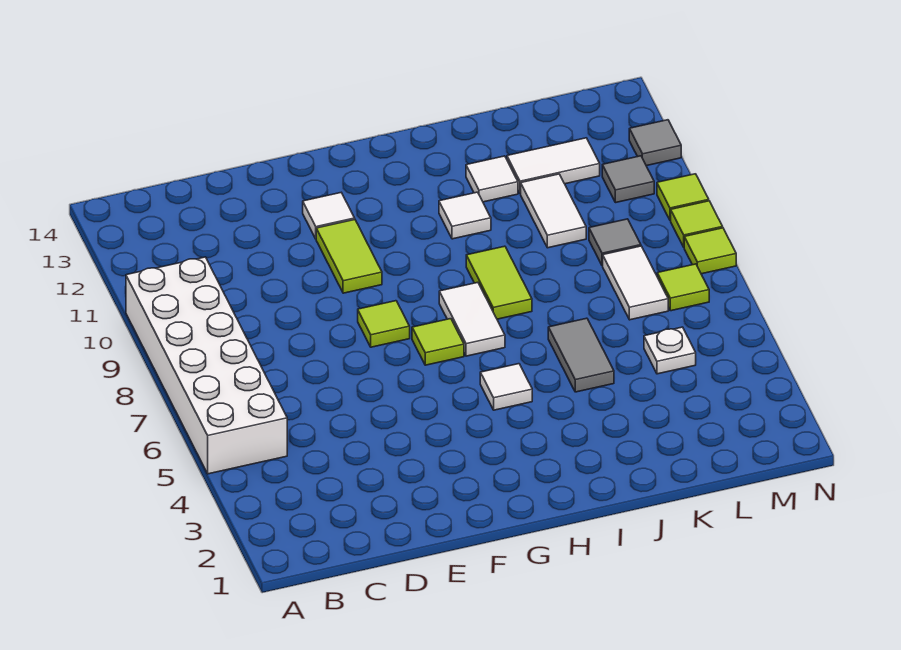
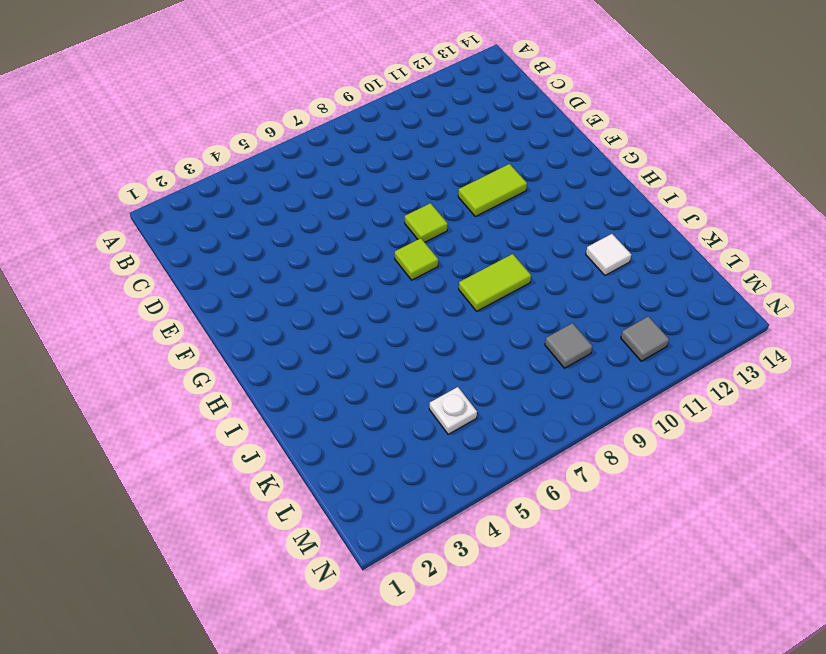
none -> white brick A5:B10 level 1
none -> white tile F12 level 1
none -> white tile H5 level 1

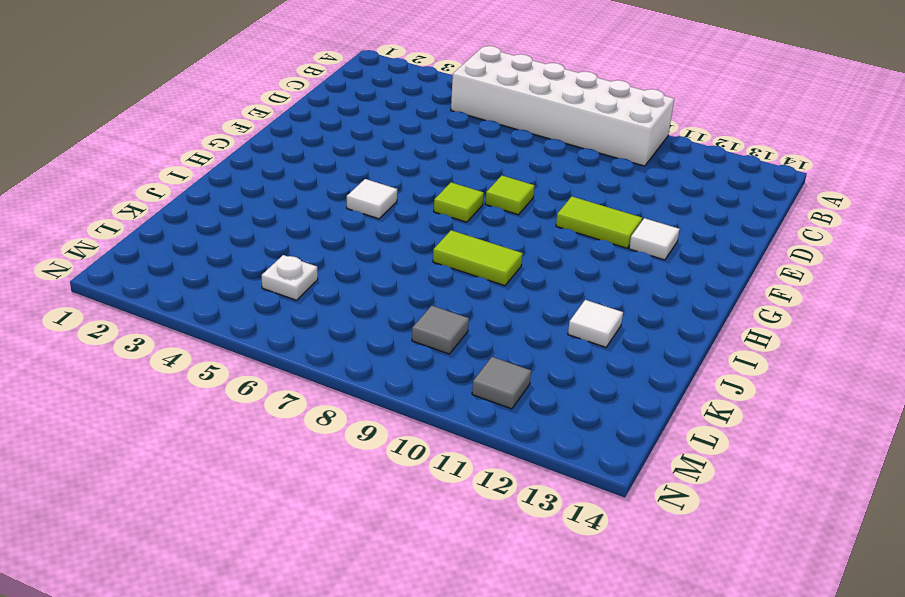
none -> white tile H7:H8 level 1
none -> white tile I11 level 1
none -> grey tile J5:J6 level 1

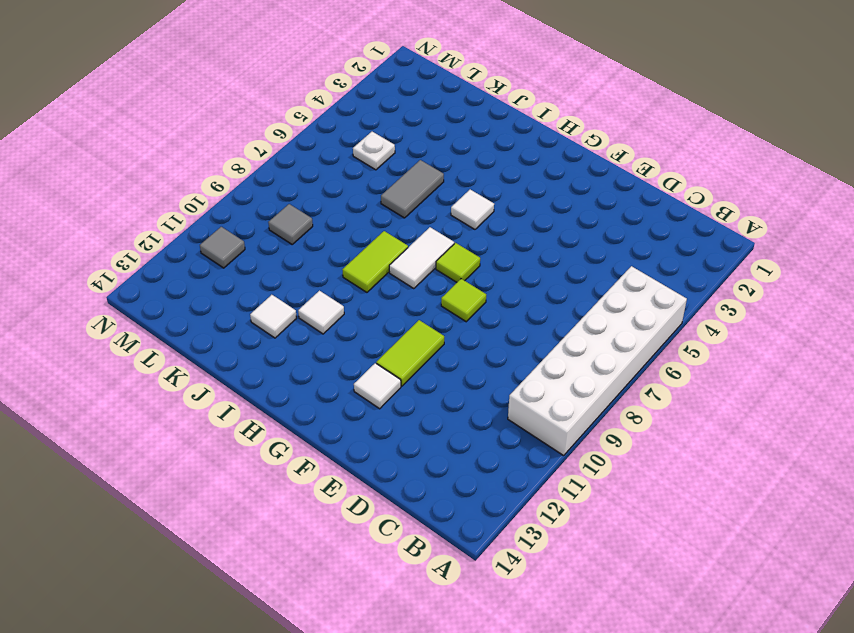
none -> white tile K10:K11 level 1
none -> white tile K12:L12 level 1
none -> white tile L7:L8 level 1

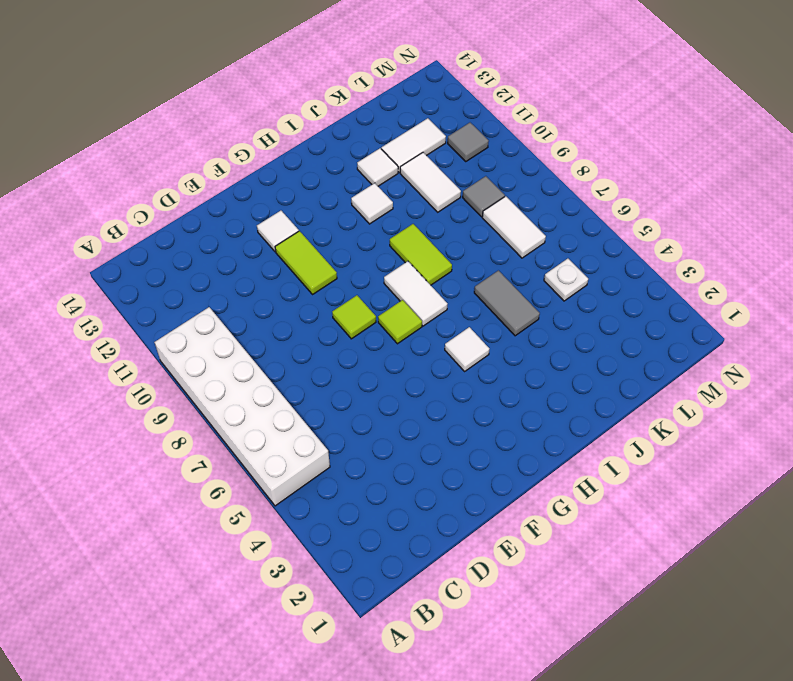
none -> lime tile M7 level 1
none -> lime tile N8 level 1
none -> lime tile N9 level 1

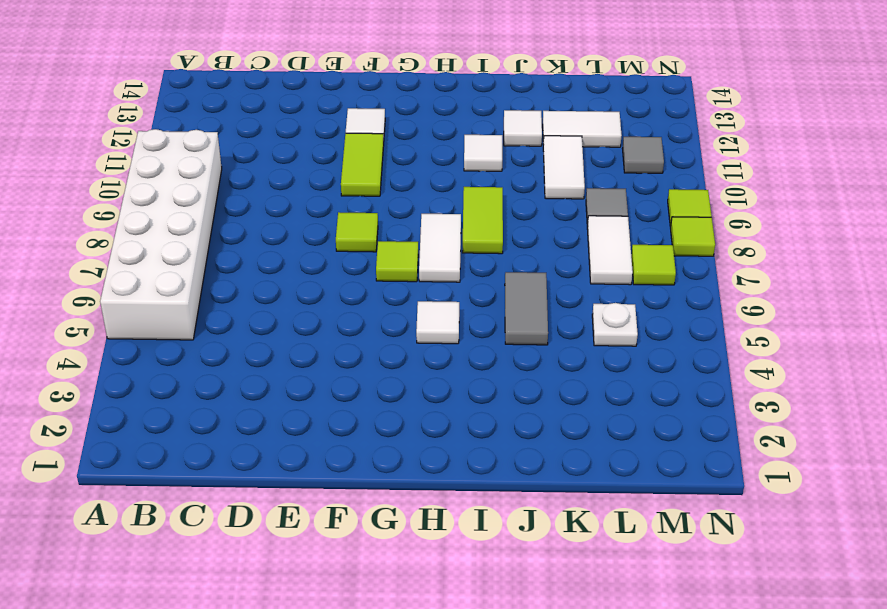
none -> lime tile N10 level 1
none -> grey tile N12 level 1

